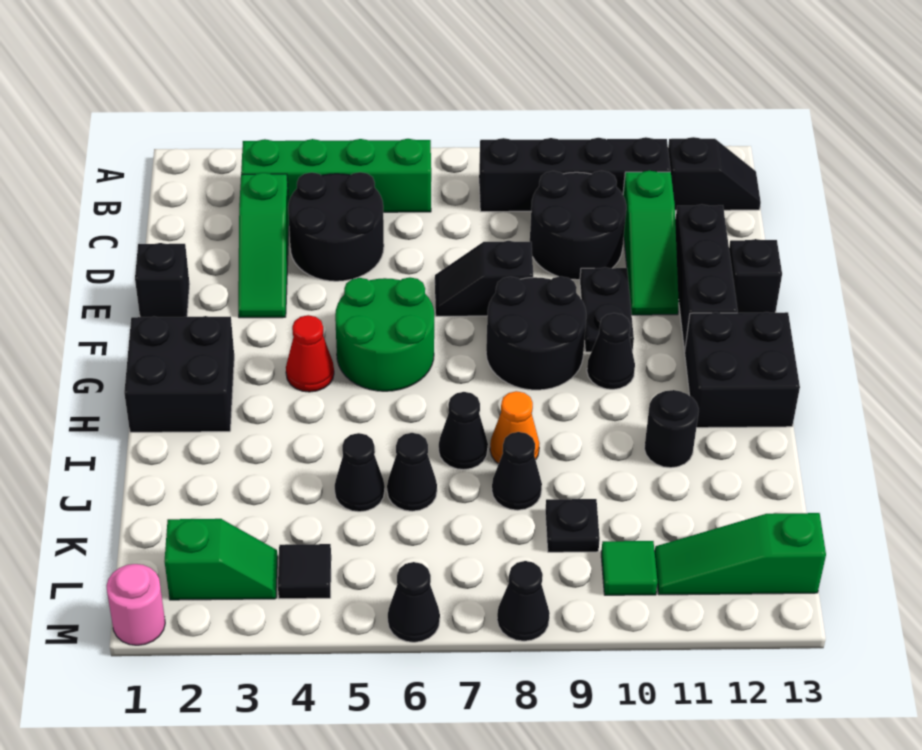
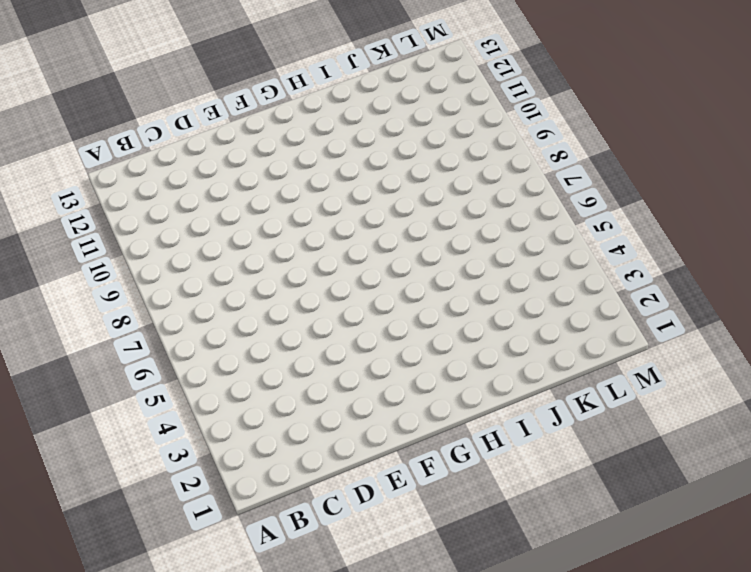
none -> green brick B3:B6 level 1
none -> black brick B8:B11 level 1
none -> black slope B12:B13 level 1 top 12
none -> green slope C3:E3 level 1 top C

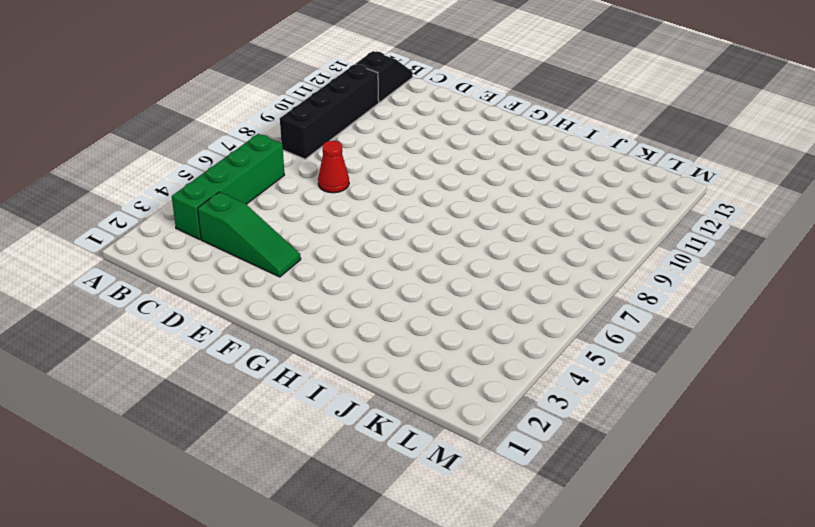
red cone D7 level 1 -> red cone G4 level 1
none -> black round brick C4:D5 level 1
none -> black round brick C9:D10 level 1
none -> green slope C11:E11 level 1 top C
none -> black brick D12:F12 level 1

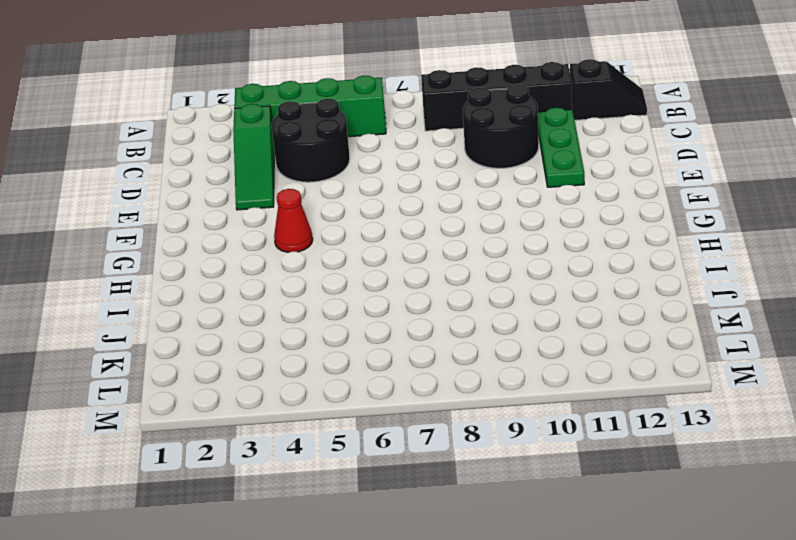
green plate C11:E11 level 1 -> green slope C11:E11 level 1 top C
none -> black brick D12:F12 level 1
none -> black brick E1 level 1
none -> black slope E7:E8 level 1 top 8
none -> black plate E10:F10 level 1

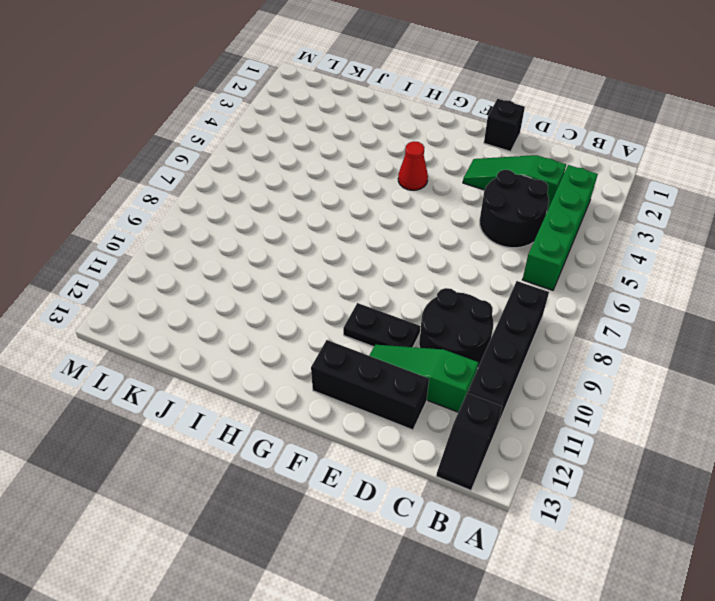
none -> black slope E7:E8 level 1 top 8
none -> black brick E13 level 1
none -> green round brick F5:G6 level 1
none -> black round brick F8:G9 level 1

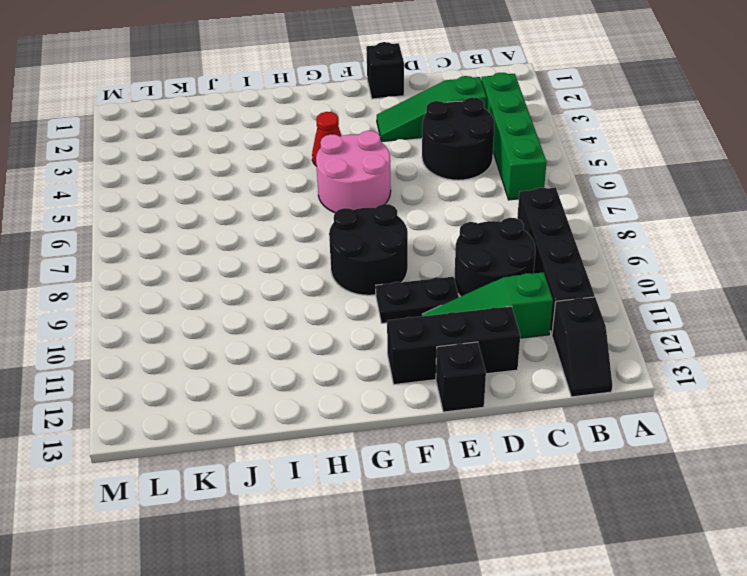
pink round brick F5:G6 level 1 -> green round brick F5:G6 level 1
none -> black slope E7:E8 level 1 top 8
none -> black brick G1:H2 level 1
none -> black cone G10 level 1
none -> black brick G12:H13 level 1

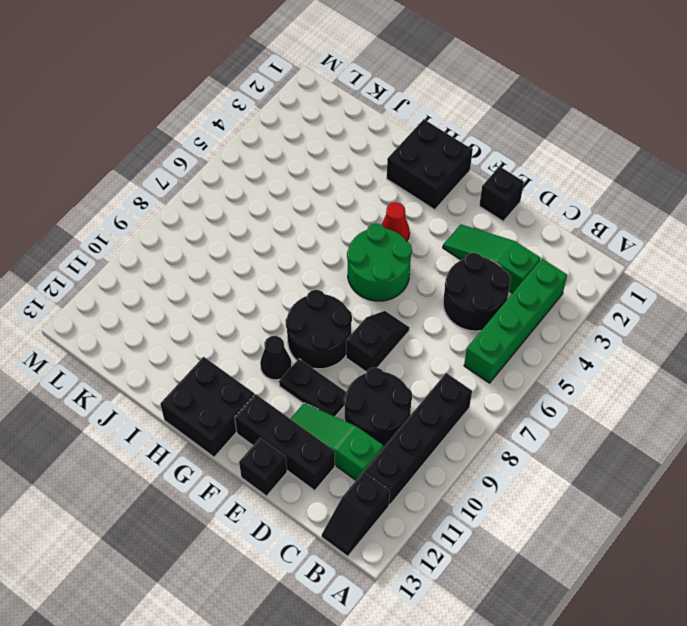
none -> black cone I7 level 1
none -> orange cone I8 level 1
none -> black round brick I11 level 1
none -> black cone J5 level 1

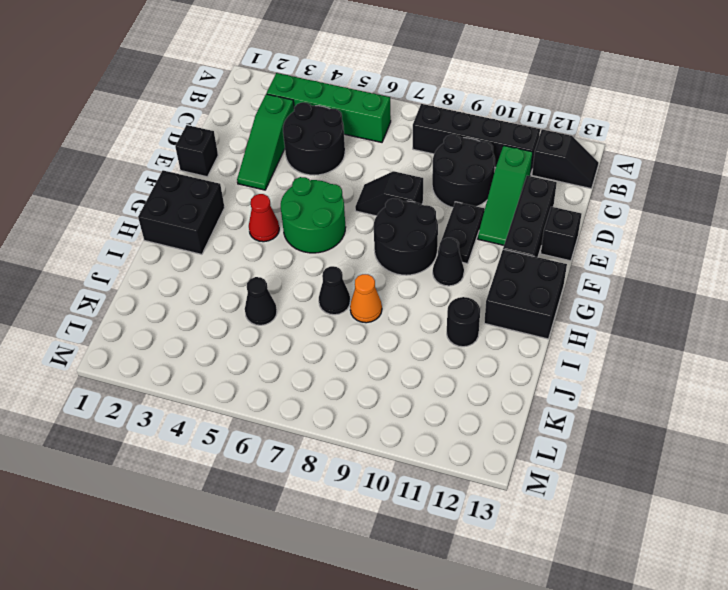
none -> black cone J6 level 1
none -> black cone J8 level 1
none -> black plate K9 level 1
none -> green slope L2:L3 level 1 top 2

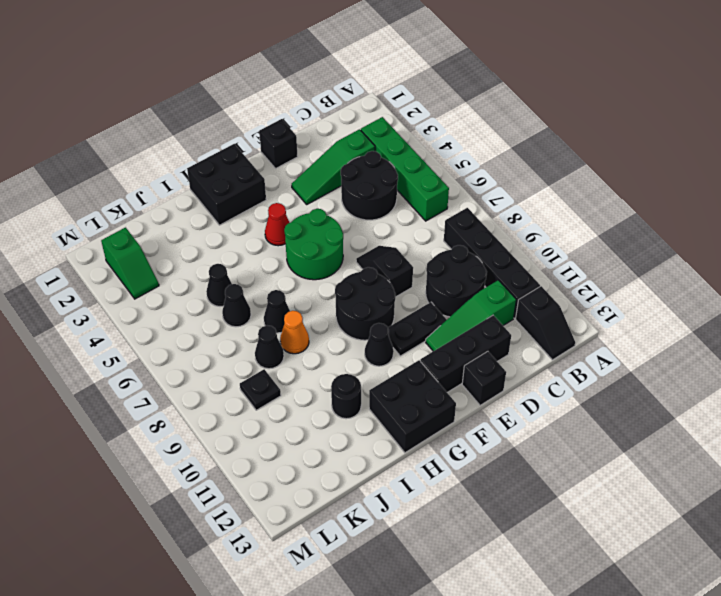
none -> black tile L4 level 1
none -> green tile L10 level 1
none -> green slope L11:L13 level 1 top 13
none -> pink round brick M1 level 1

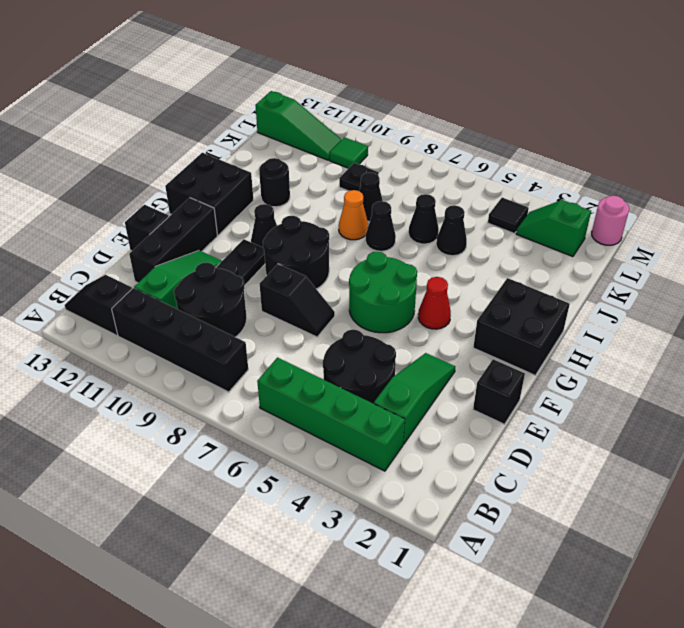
none -> black cone M6 level 1
none -> black cone M8 level 1

